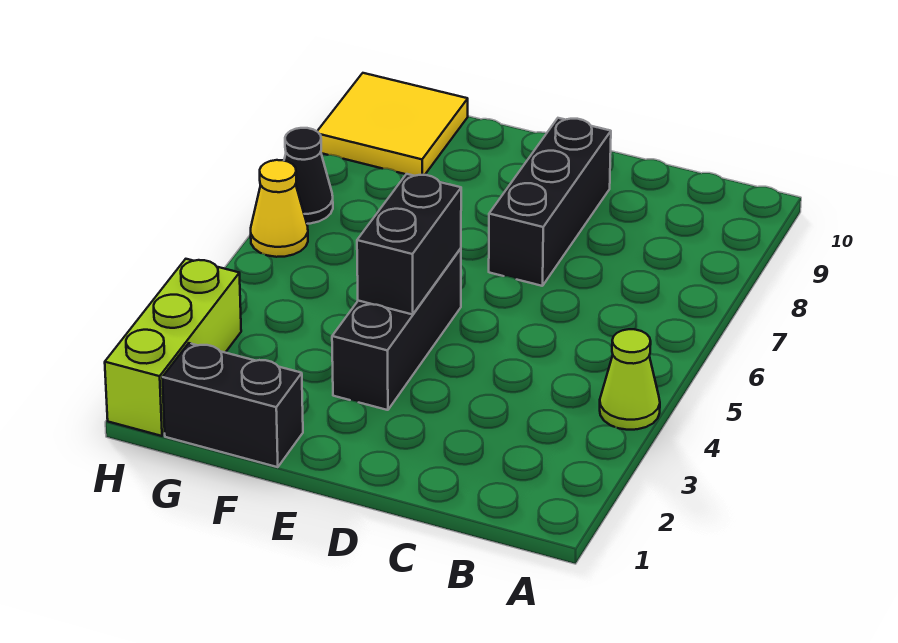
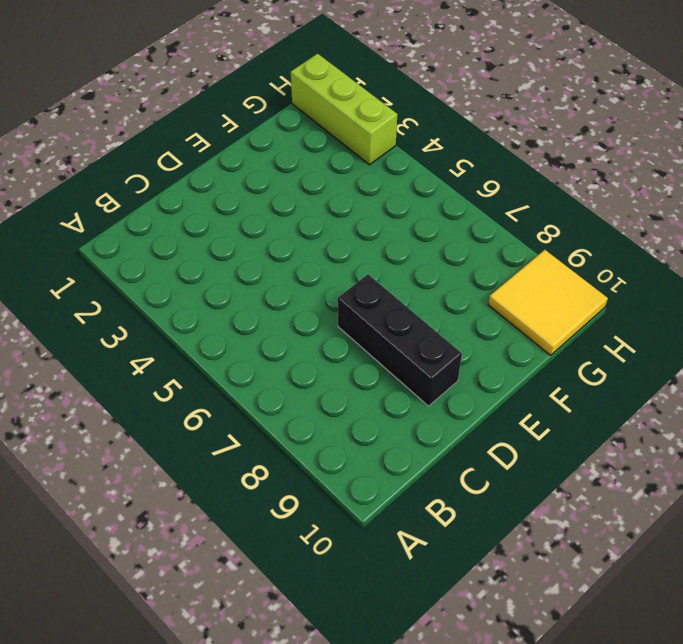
none -> lime cone A4 level 1
none -> black brick E3:E5 level 1

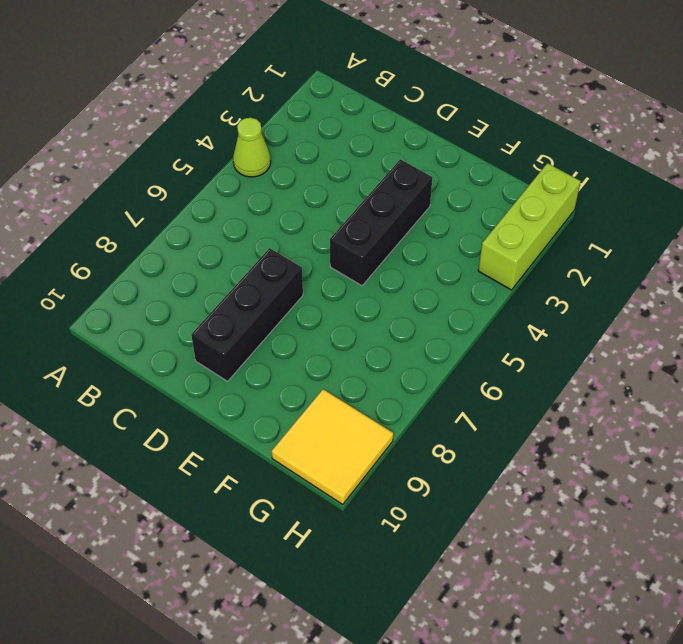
none -> black brick F1:G1 level 1
none -> yellow cone H6 level 1

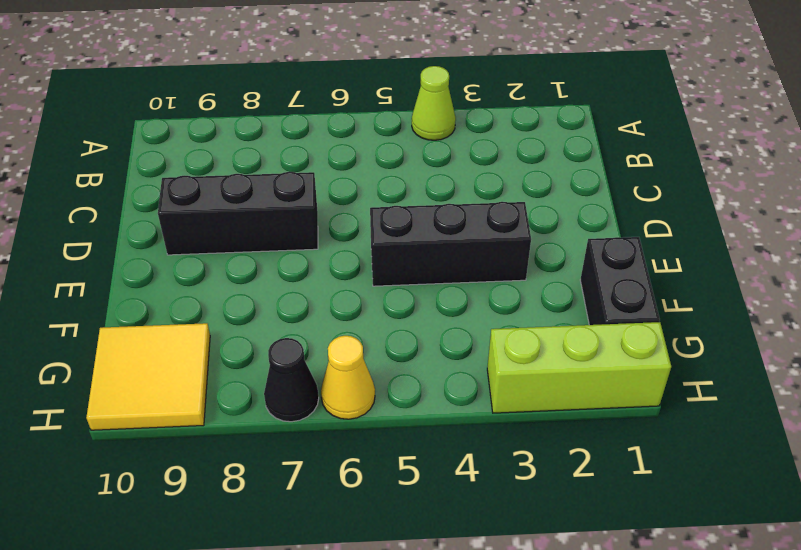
none -> black brick E4:E5 level 2

